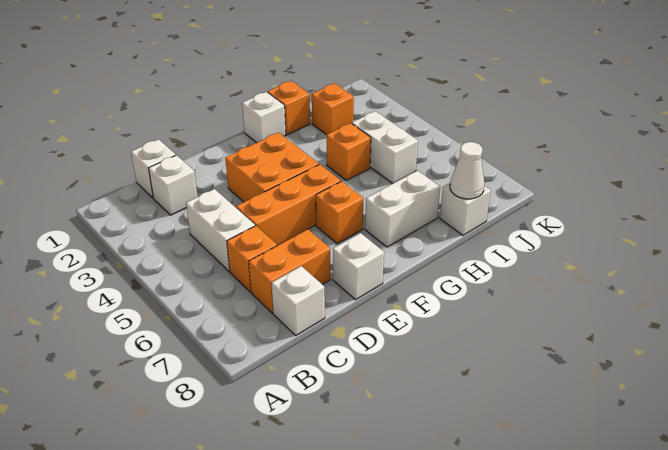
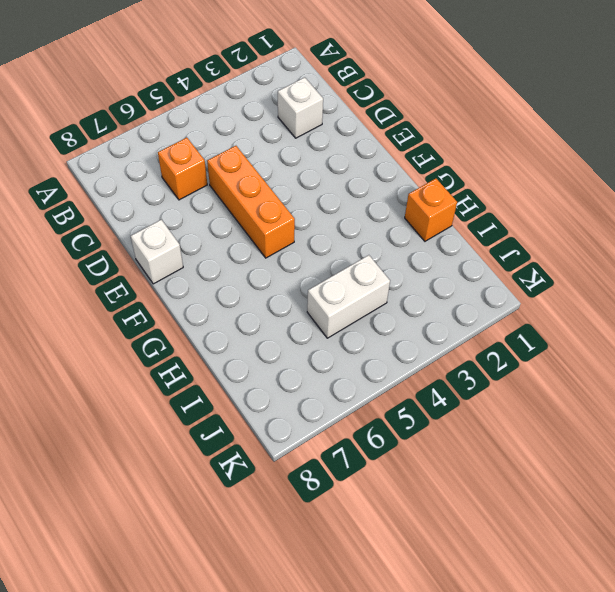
none -> white brick C1 level 1
none -> white brick C4:C5 level 1
none -> orange brick C7:D7 level 1

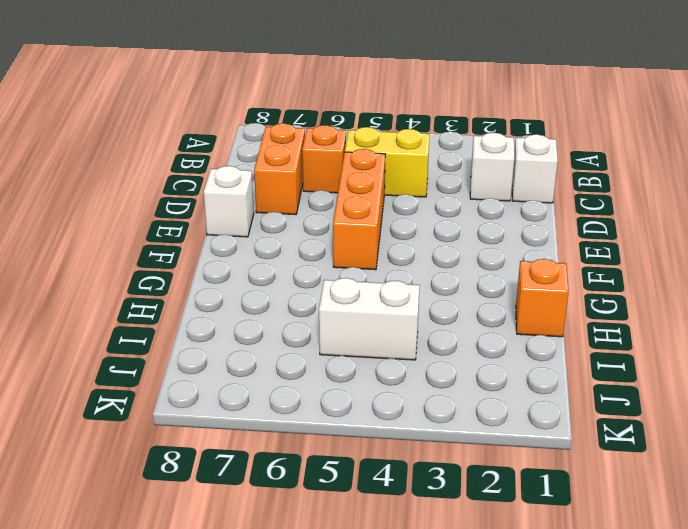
yellow brick C4:C5 level 1 -> white brick C4:C5 level 1
none -> white brick C8 level 1
none -> orange brick E3:F4 level 1
none -> orange brick F6 level 1

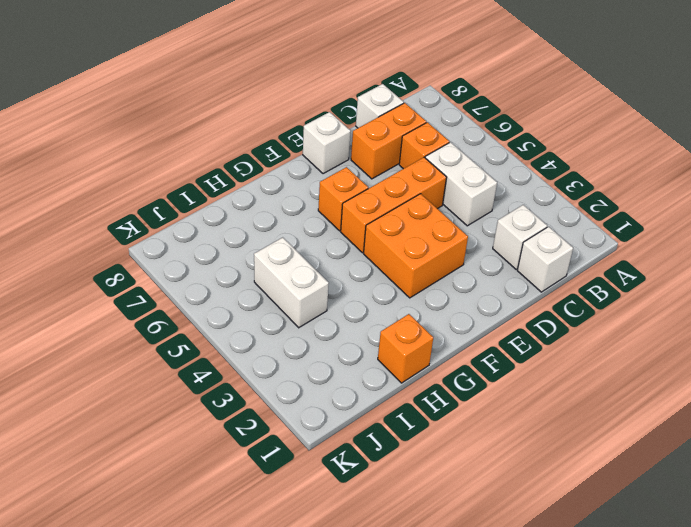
none -> white brick G1 level 1
none -> white brick G7:H7 level 1
none -> orange brick H4 level 1

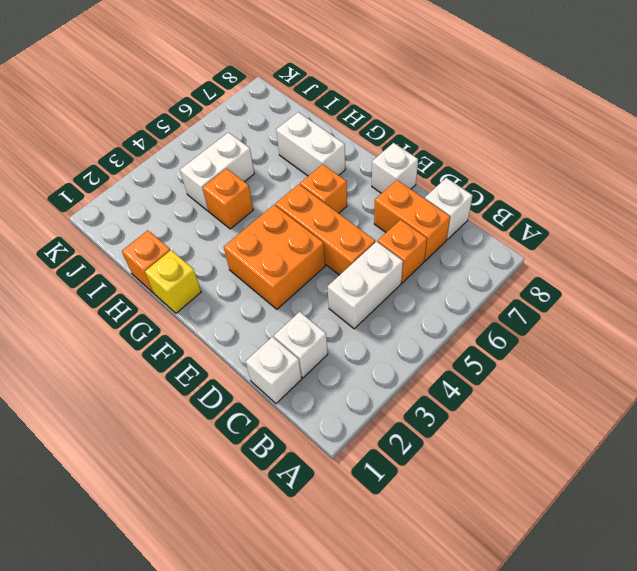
yellow brick G1 level 1 -> white brick G1 level 1
none -> orange brick I2 level 1
none -> white brick I8 level 1
none -> white cone I8 level 2

